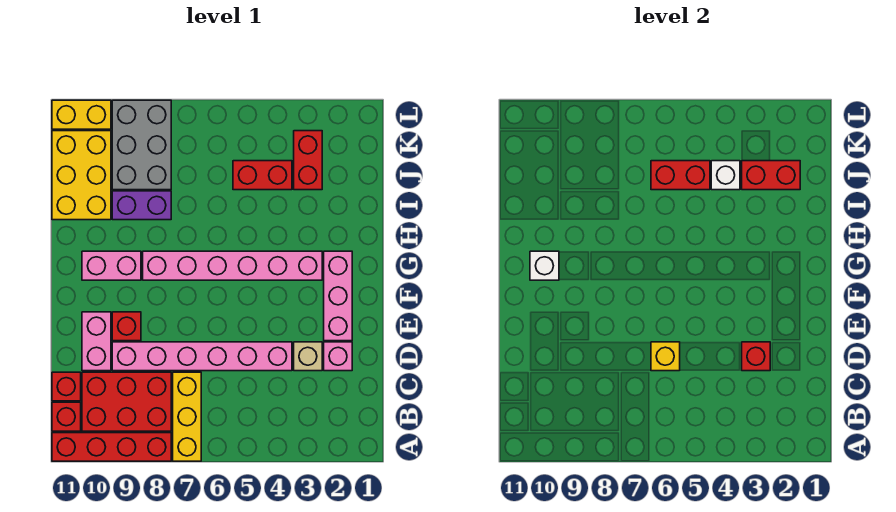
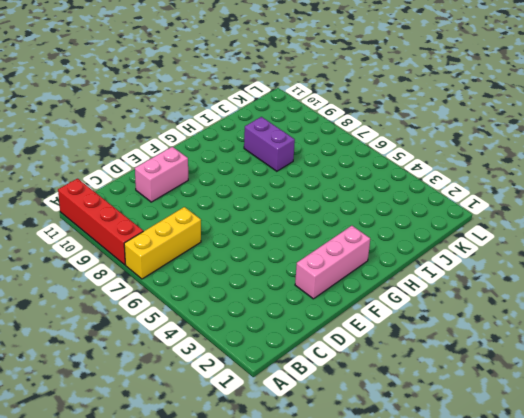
none -> red brick B8:C10 level 1
none -> red brick B11 level 1
none -> red brick C11 level 1

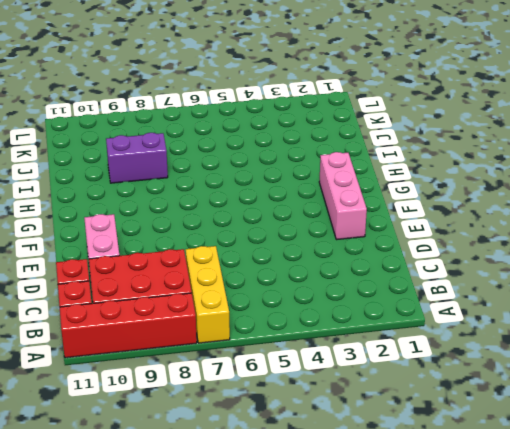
none -> pink brick D2 level 1
none -> tan brick D3 level 1
none -> pink brick D4:D9 level 1

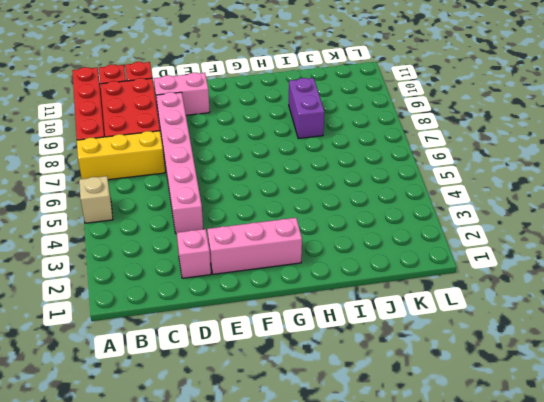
tan brick A5 level 1 -> tan brick D3 level 1
none -> red brick E9 level 1
none -> pink brick G3:G8 level 1
none -> pink brick G9:G10 level 1

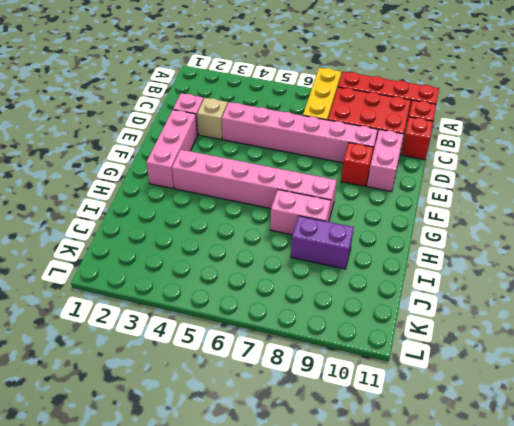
pink brick H7:H8 level 1 -> pink brick G9:G10 level 1
none -> yellow brick I10:K11 level 1
none -> red brick J3:K3 level 1
none -> red brick J4:J5 level 1

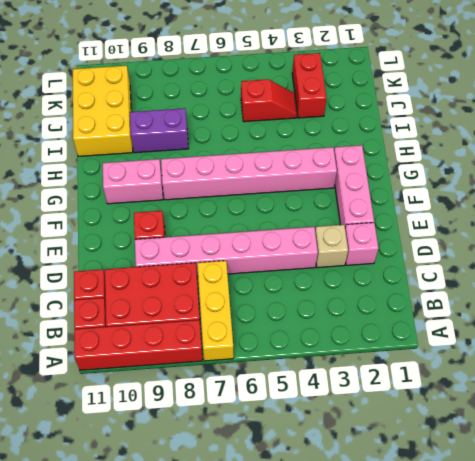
red slope J4:J5 level 1 top 5 -> red brick J4:J5 level 1
none -> pink brick D10:E10 level 1
none -> grey brick J8:L9 level 1
none -> yellow brick L10:L11 level 1

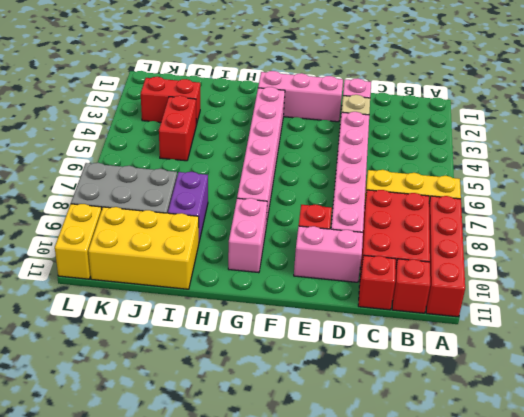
none -> red brick D3 level 2
none -> yellow brick D6 level 2
none -> white brick G10 level 2

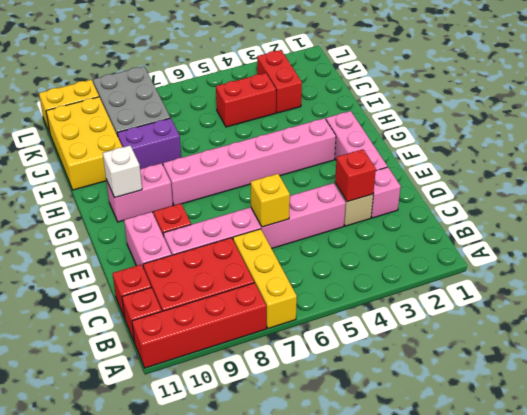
none -> red brick J2:J3 level 2
none -> white brick J4 level 2
none -> red brick J5:J6 level 2

